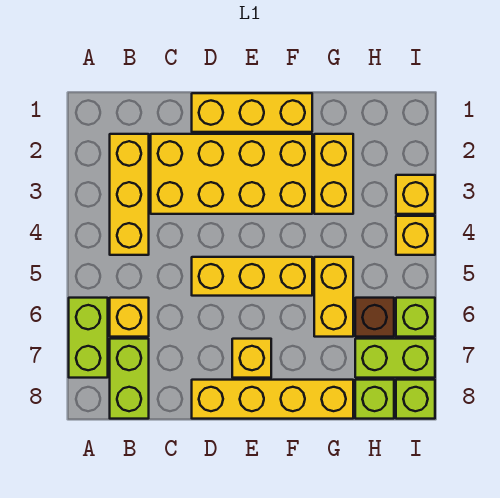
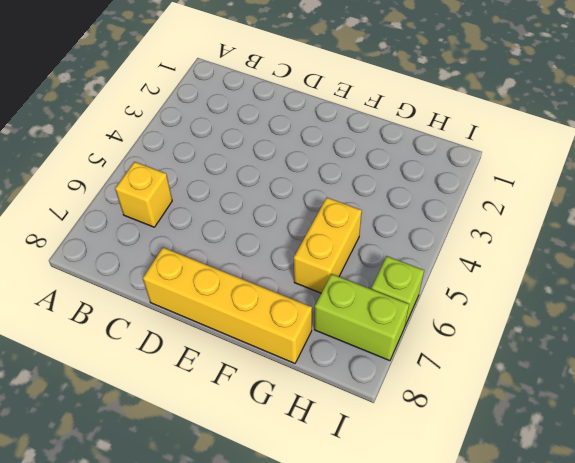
none -> lime brick A6:A7 level 1
none -> yellow brick B2:B4 level 1
none -> lime brick B7:B8 level 1

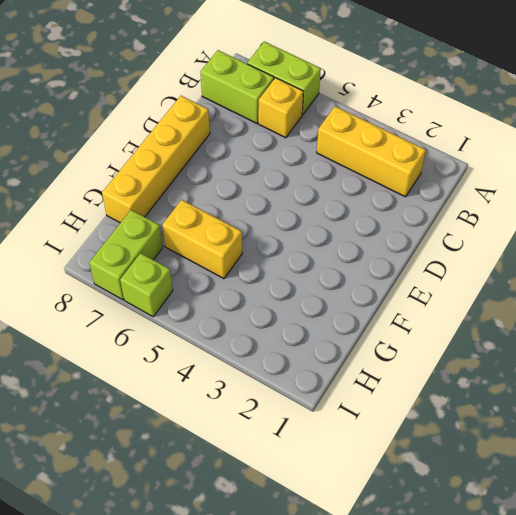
none -> yellow brick C2:F3 level 1
none -> yellow brick D1:F1 level 1
none -> yellow brick D5:F5 level 1

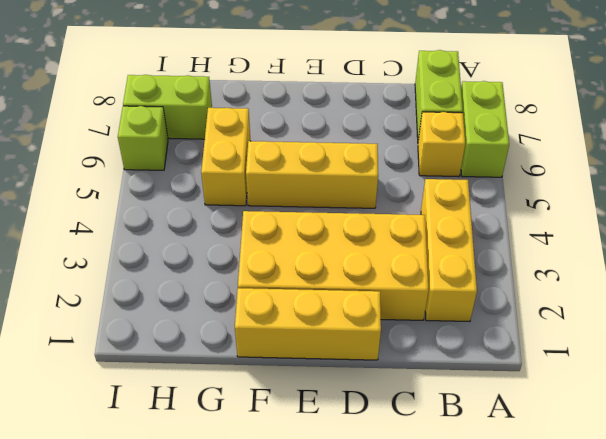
none -> yellow brick D8:G8 level 1
none -> yellow brick E7 level 1
none -> yellow brick G2:G3 level 1

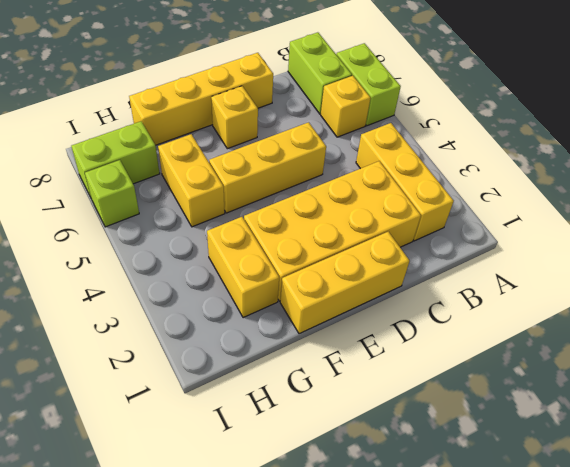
none -> brown brick H6 level 1
none -> lime brick H8 level 1
none -> yellow brick I3 level 1

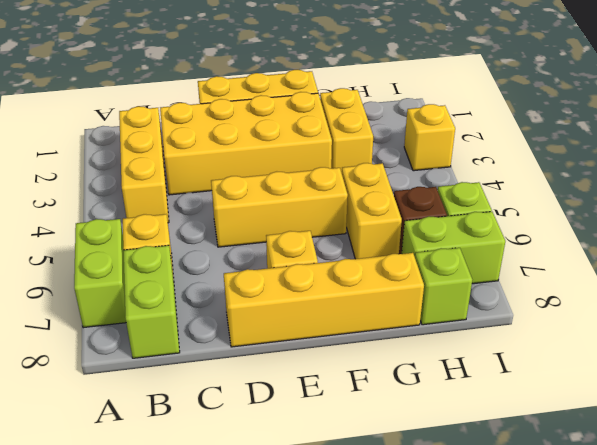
none -> yellow brick I4 level 1
none -> lime brick I8 level 1

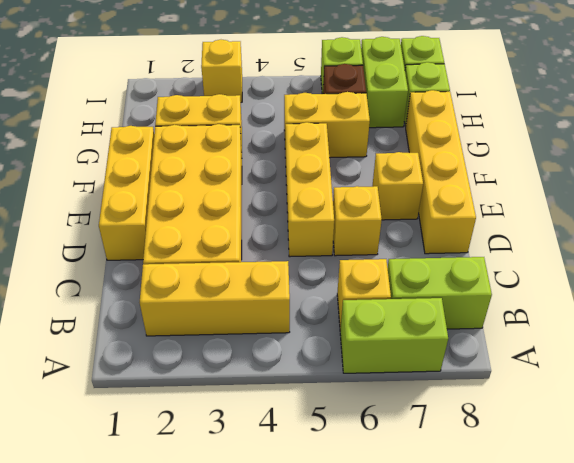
yellow brick D6 level 1 -> yellow brick I4 level 1

